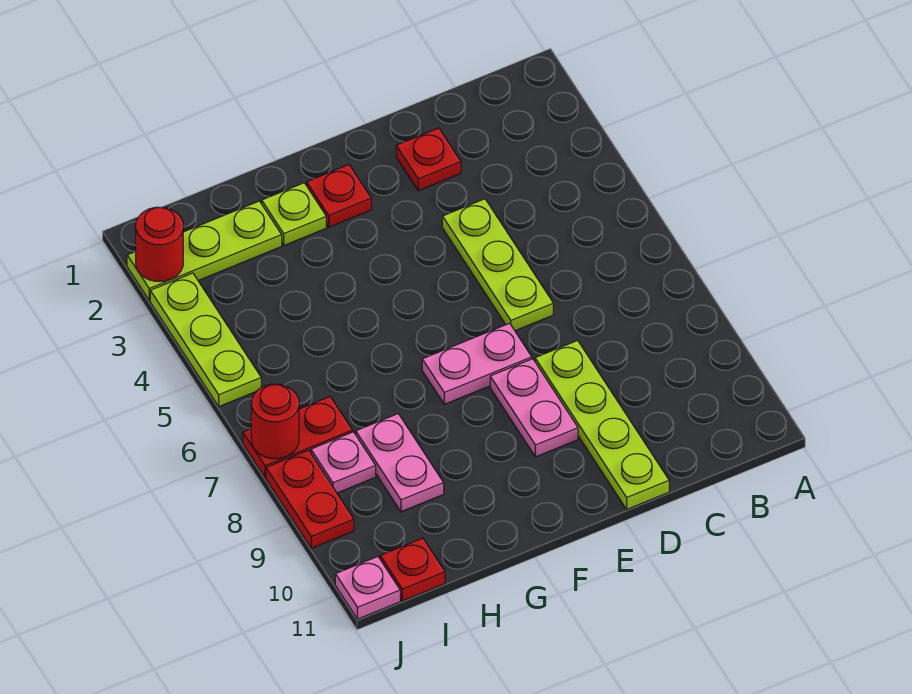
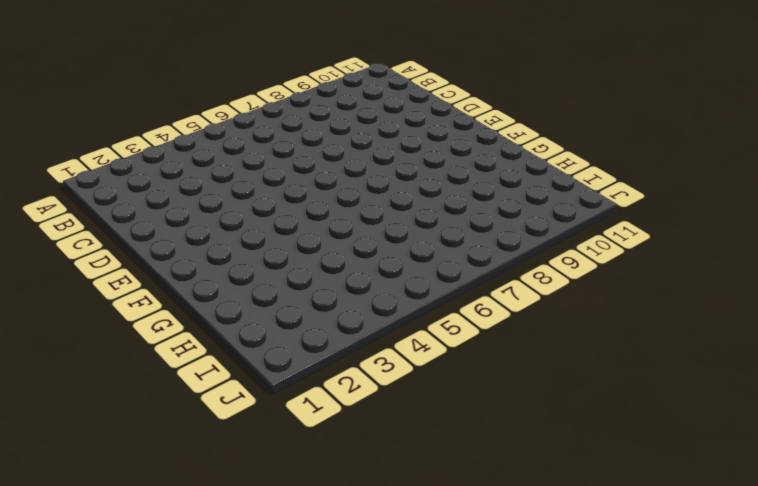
none -> red plate D2 level 1
none -> lime plate D4:D6 level 1
none -> lime plate D8:D11 level 1

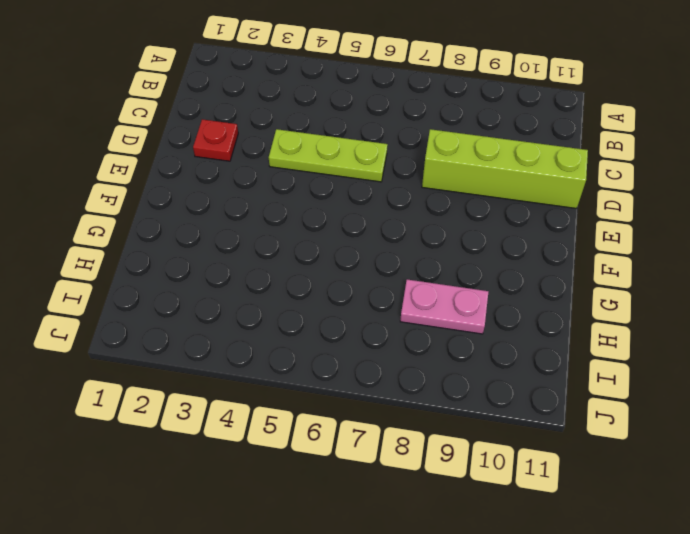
lime brick D8:D11 level 1 -> lime plate D8:D11 level 1
none -> pink plate E7:F7 level 1
none -> pink plate E8:E9 level 1
none -> red plate F2 level 1

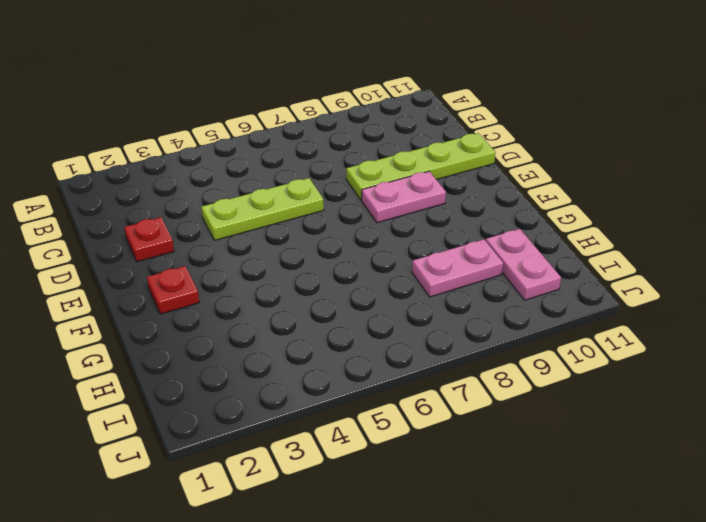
pink plate H10:I10 level 1 -> pink plate E7:F7 level 1
none -> lime plate G2 level 1
none -> lime plate H2:J2 level 1
none -> red plate I7:J7 level 1

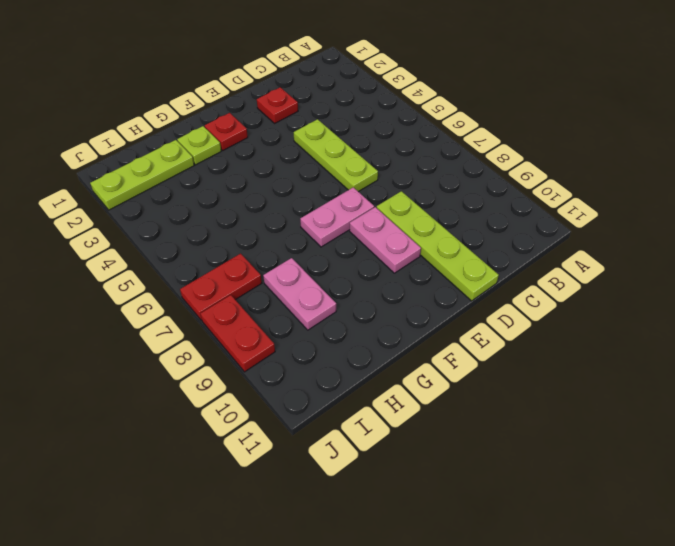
none -> pink plate I8 level 1
none -> red plate I11 level 1
none -> lime plate J3:J5 level 1

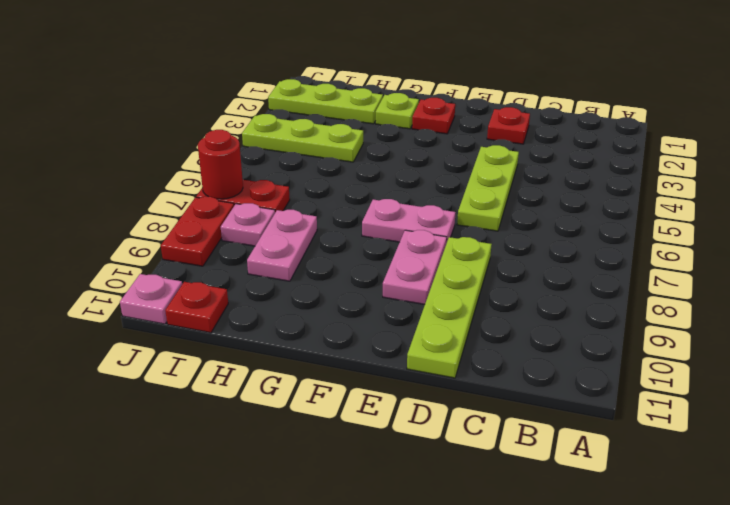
lime plate H4:J4 level 1 -> lime plate J3:J5 level 1
none -> red round brick J2 level 2

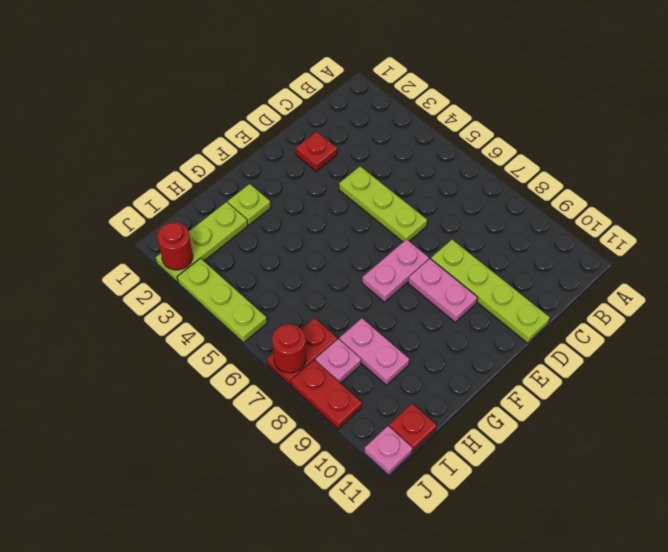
none -> red plate F2 level 1

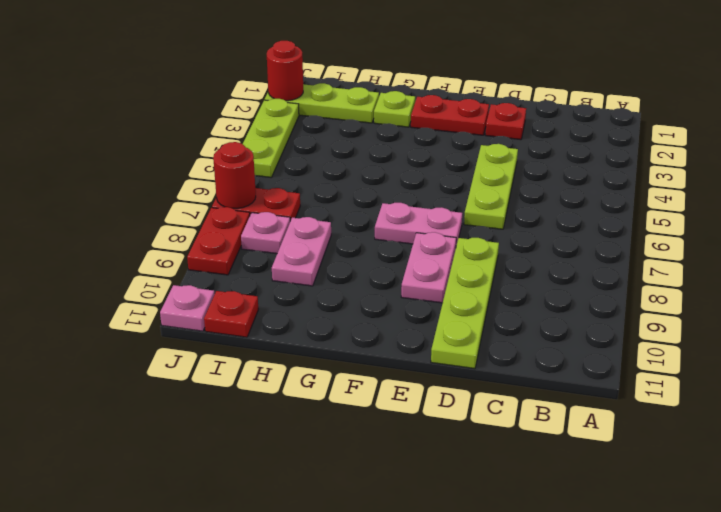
red plate E2:F2 level 1 -> red plate F2 level 1

